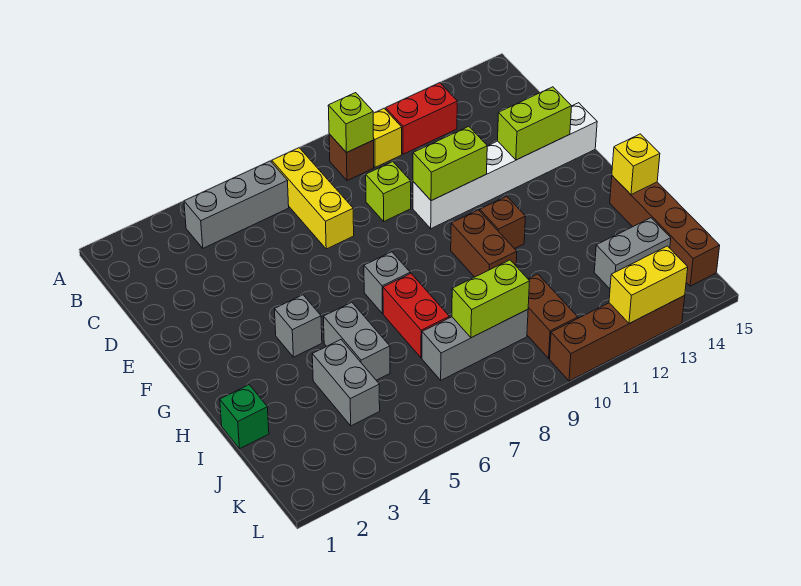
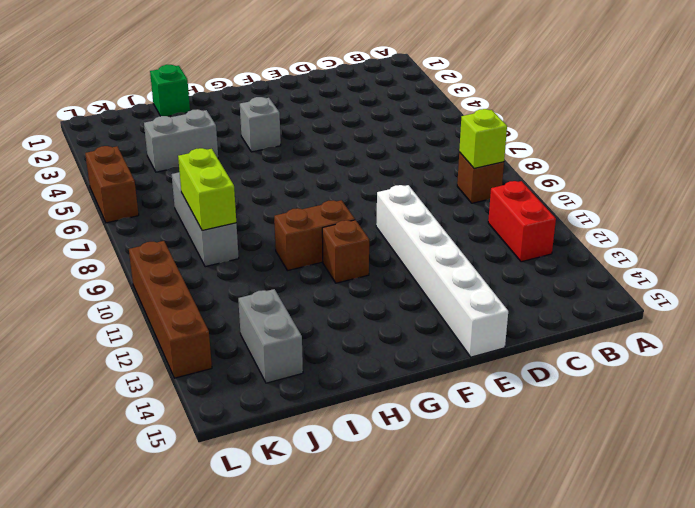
brown brick L5:L6 level 1 -> brown brick J10:K10 level 1
none -> grey brick B4:B6 level 1
none -> yellow brick B7:D7 level 1
none -> yellow brick B10 level 1

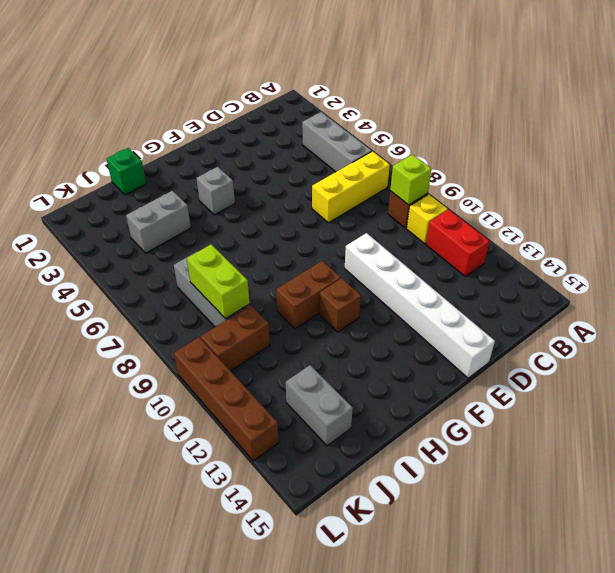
none -> lime brick D9 level 1
none -> grey brick G7 level 1
none -> grey brick H5:I5 level 1

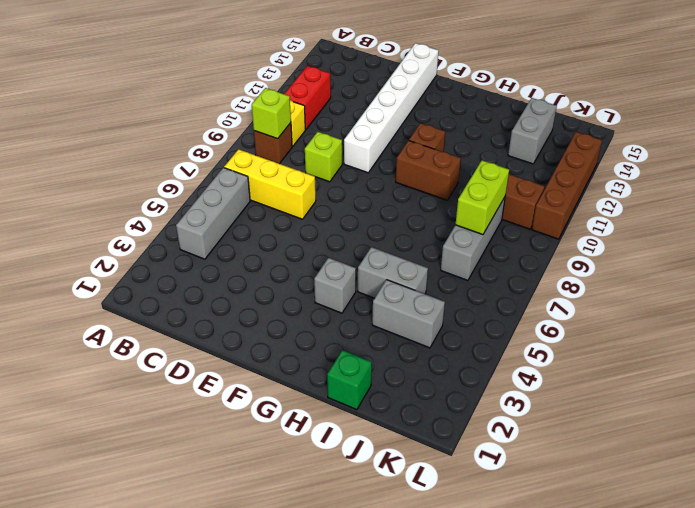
none -> grey brick G7 level 1
none -> red brick H7:I7 level 1
none -> brown brick H15:K15 level 1

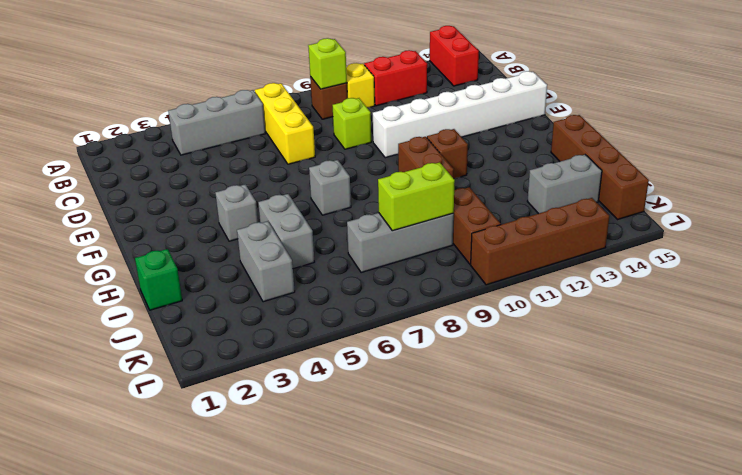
red brick A14:B14 level 1 -> red brick H7:I7 level 1
none -> lime brick E10:E11 level 2
none -> lime brick E13:E14 level 2
none -> yellow brick H15 level 2

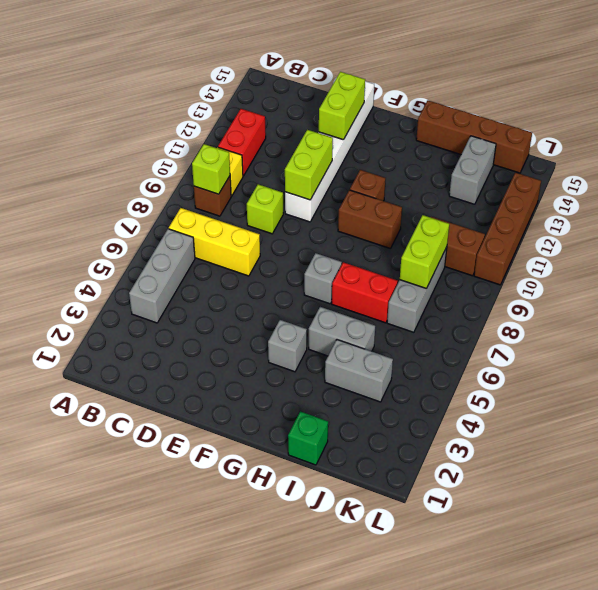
none -> yellow brick H15 level 2
none -> yellow brick L12:L13 level 2

